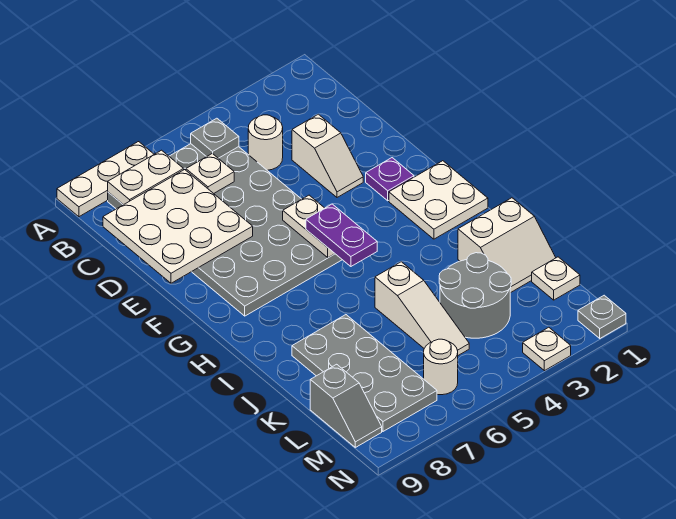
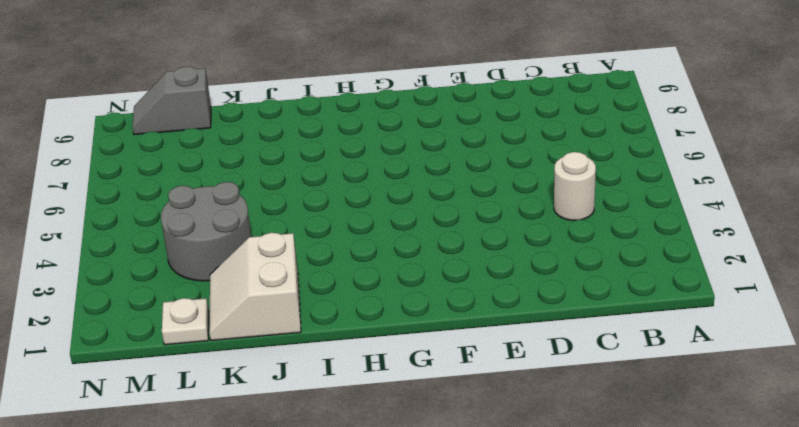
none -> white plate A7:A9 level 1
none -> grey plate B5:G8 level 1
none -> white slope D3:E3 level 1 top D

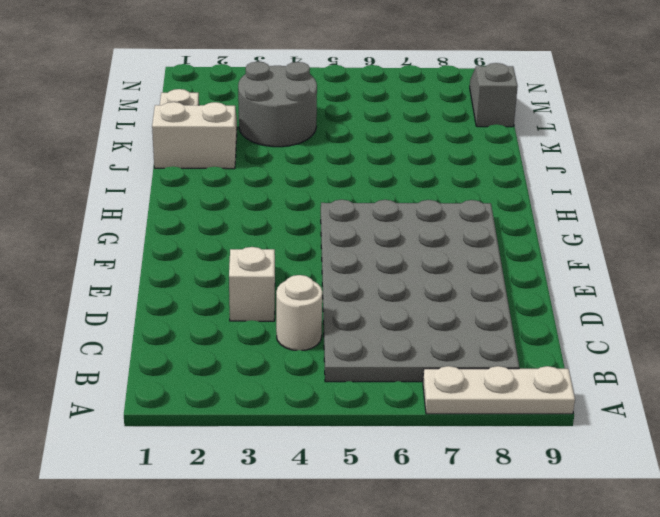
none -> purple plate F2 level 1
none -> white plate G1:H2 level 1
none -> white slope J5:L5 level 1 top J

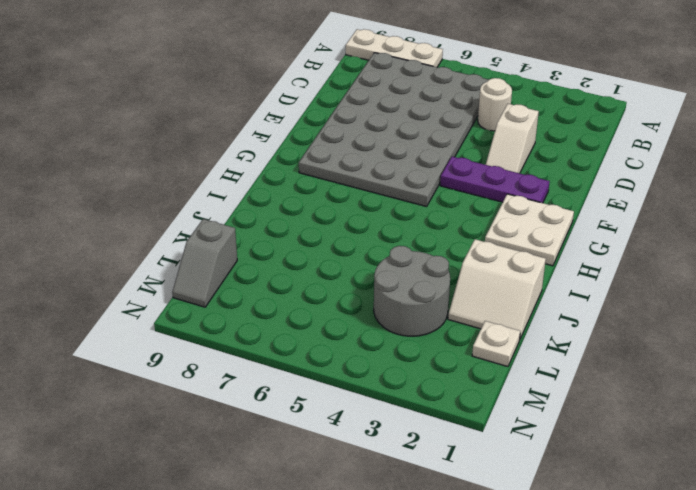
purple plate F2:F4 level 1 -> purple plate F2 level 1
none -> white slope J5:L5 level 1 top J
none -> grey plate J7:M8 level 1
none -> white round brick M6 level 1

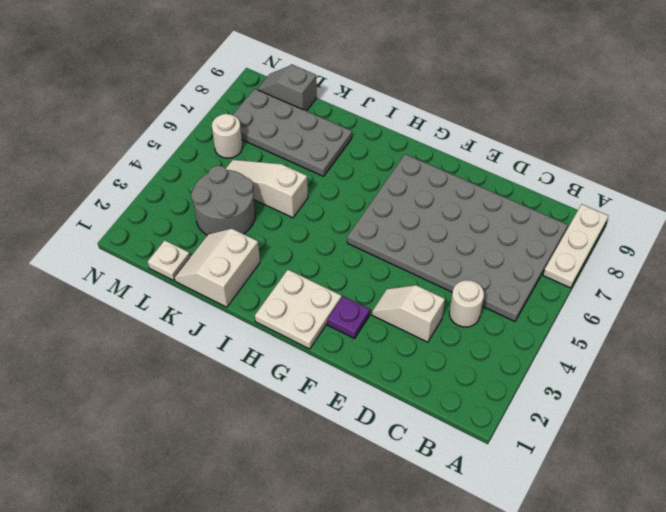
none -> grey plate N1 level 1
none -> white plate N3 level 1
none -> grey plate B5 level 2

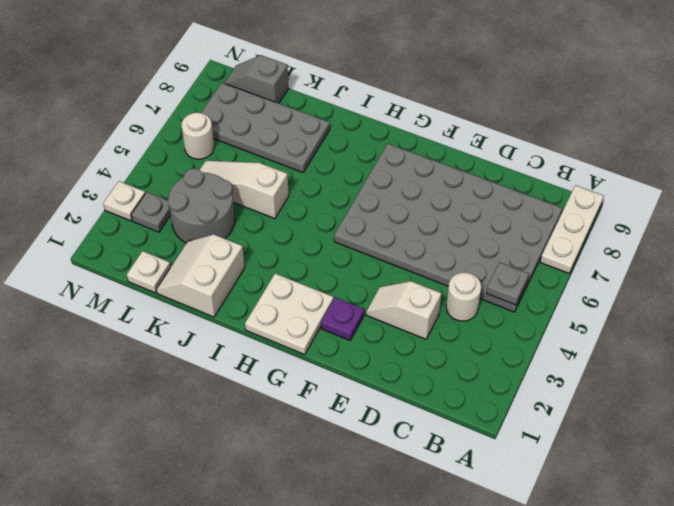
grey plate M3 level 1 -> grey plate N1 level 1
none -> white plate B7:B8 level 2
none -> white plate C6 level 2
none -> white plate C7:E9 level 2

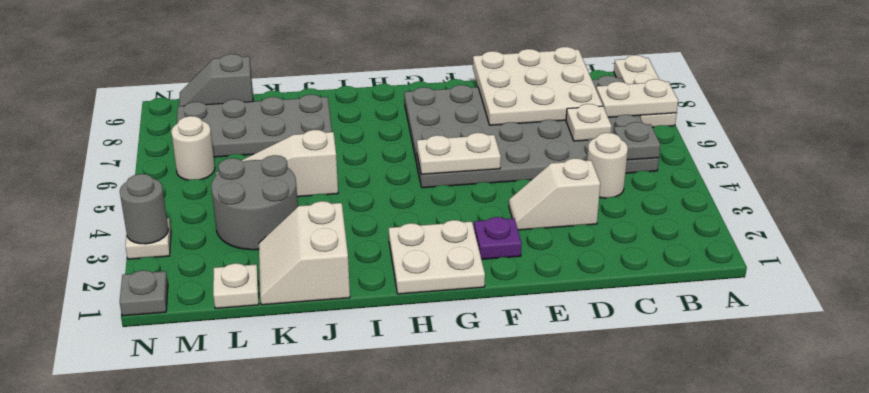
white plate A7:B7 level 2 -> white plate B7:B8 level 2
grey round brick N3 level 2 -> none
none -> purple plate G5:H5 level 3

